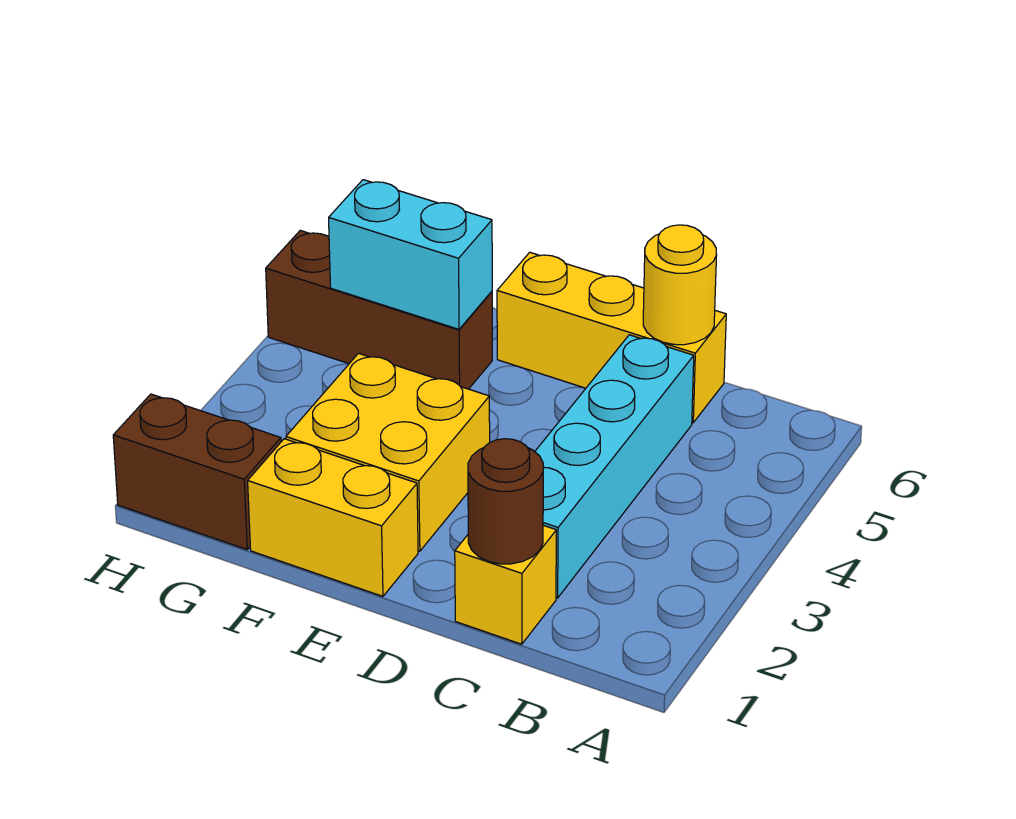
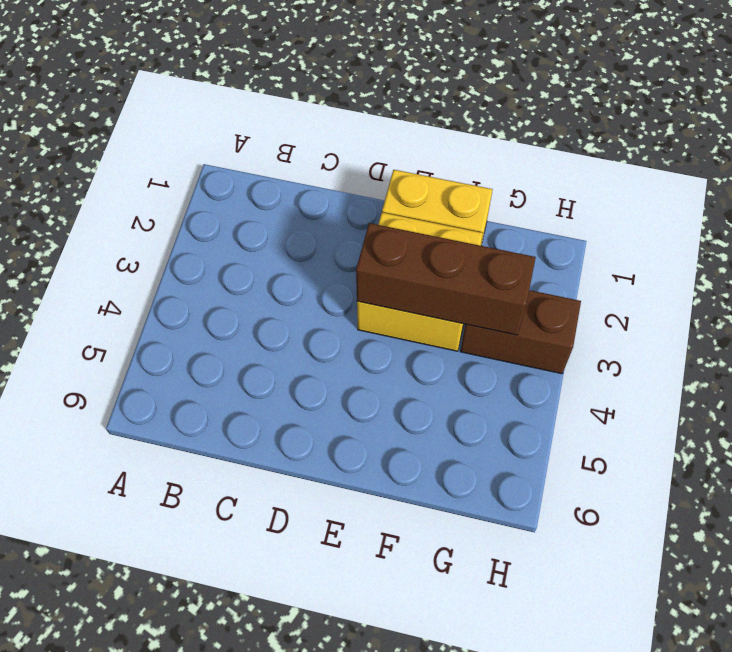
brown brick E3:G3 level 2 -> brown brick F5:H5 level 1
brown brick G3:H3 level 1 -> brown brick G1:H1 level 1
none -> yellow brick C1 level 1
none -> cyan brick C2:C5 level 1

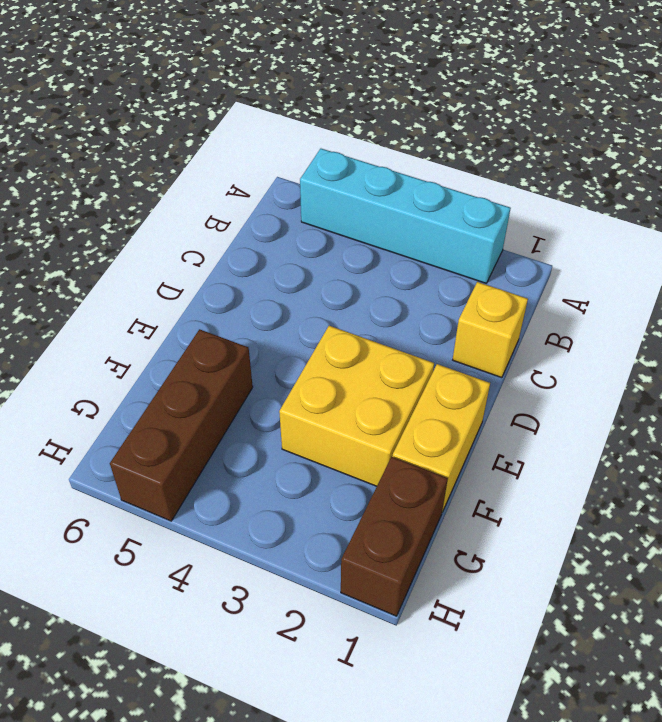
cyan brick A2:A5 level 1 -> cyan brick C2:C5 level 1
none -> yellow brick C6:E6 level 1
none -> brown round brick C1 level 2

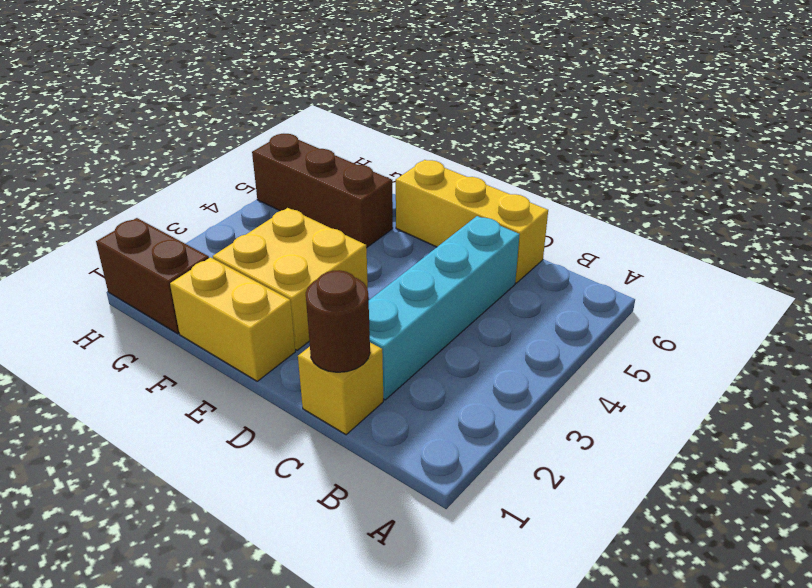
none -> yellow round brick C6 level 2
none -> cyan brick F5:G5 level 2

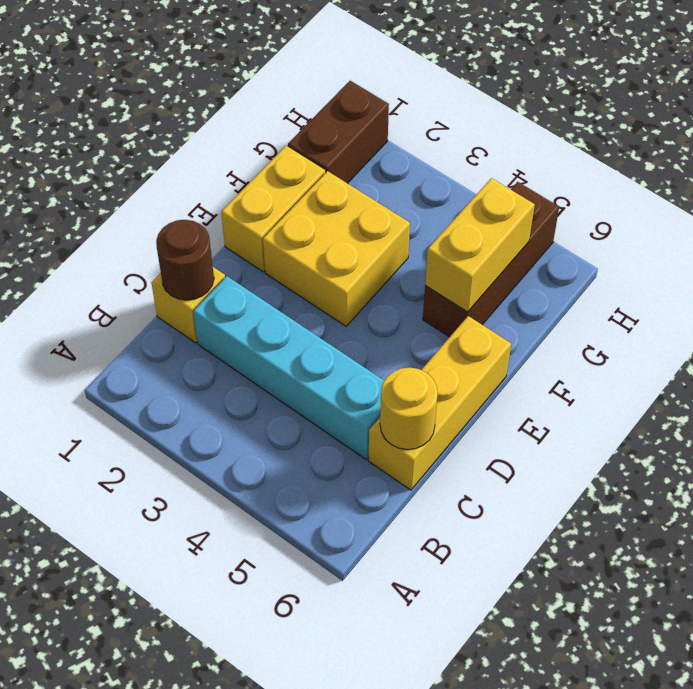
yellow brick F5:G5 level 2 -> cyan brick F5:G5 level 2

